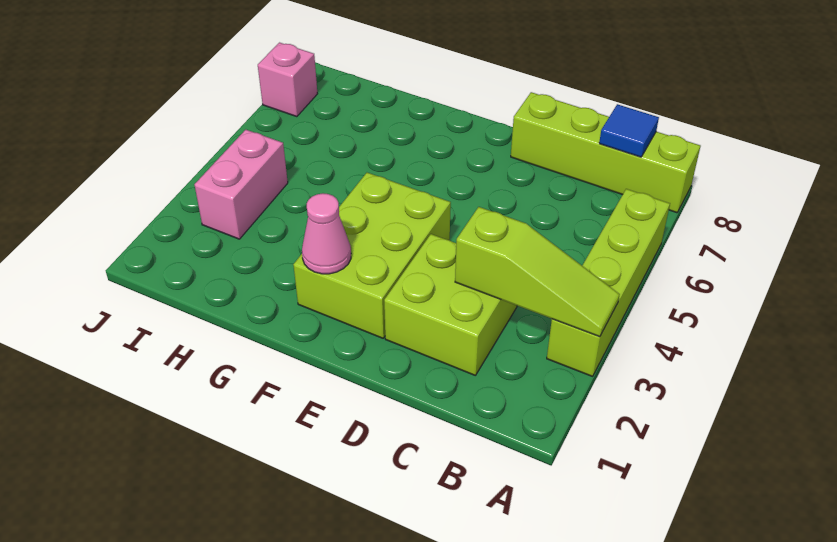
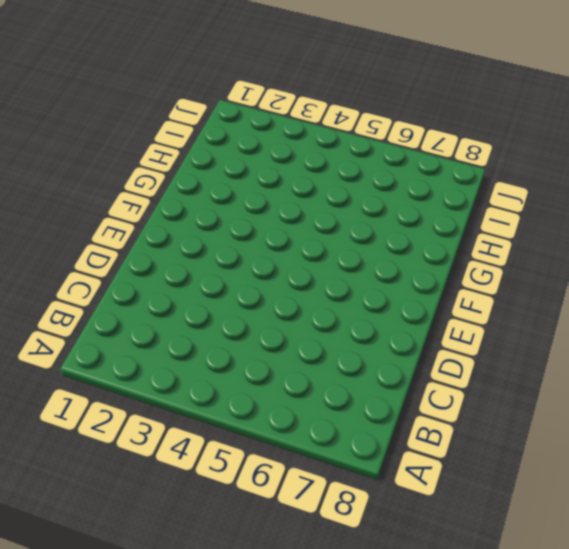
none -> lime brick A3:A6 level 1
none -> lime brick A8:D8 level 1

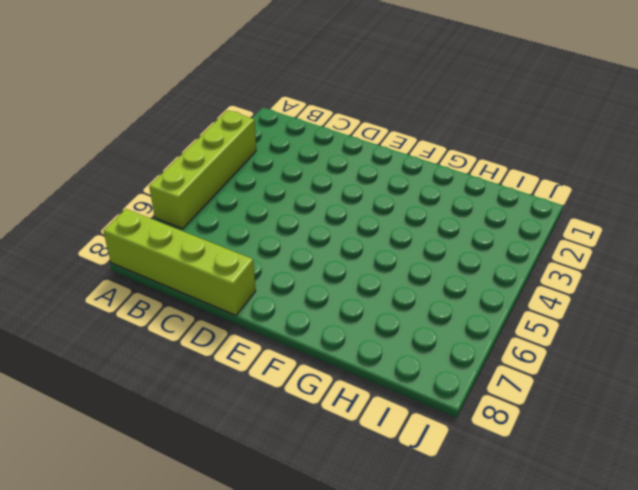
none -> lime brick C2:D3 level 1
none -> lime brick E2:F4 level 1

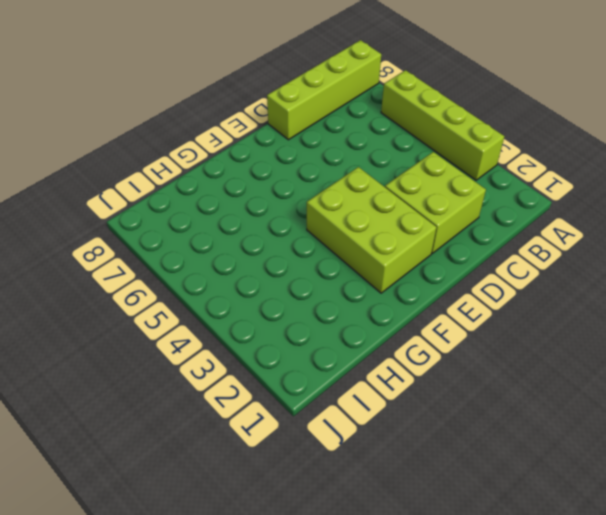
none -> pink brick I3:I4 level 1
none -> pink brick J7 level 1

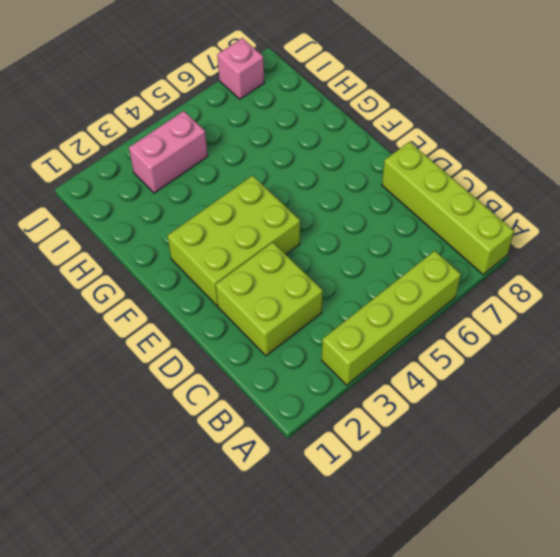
none -> lime slope A3:C3 level 2 top C
none -> blue tile B8 level 2

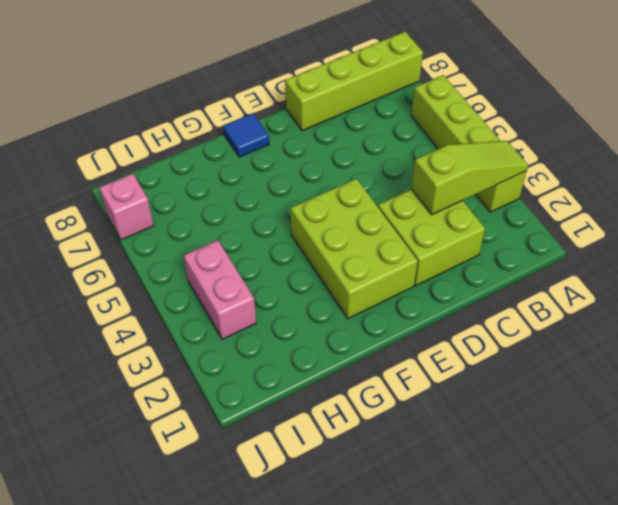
blue tile F8 level 1 -> blue tile B8 level 2
none -> pink cone F2 level 2

